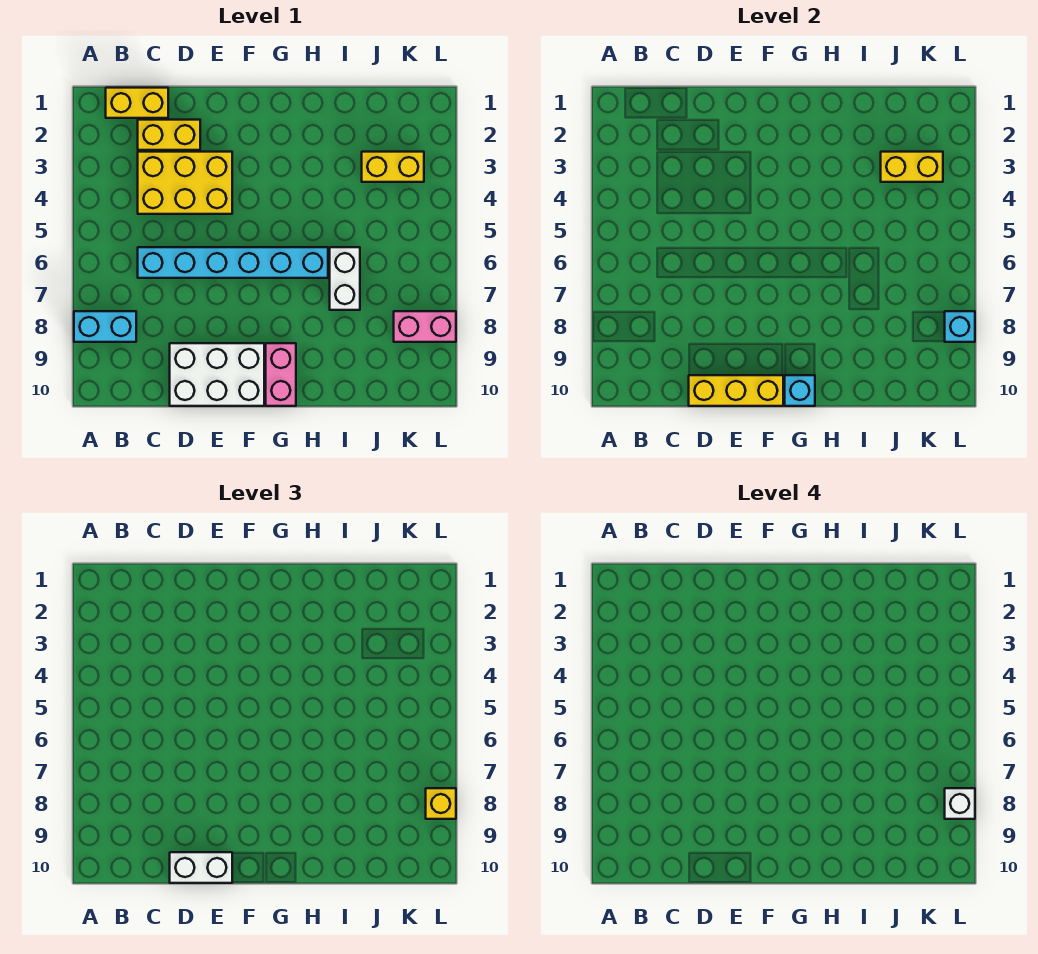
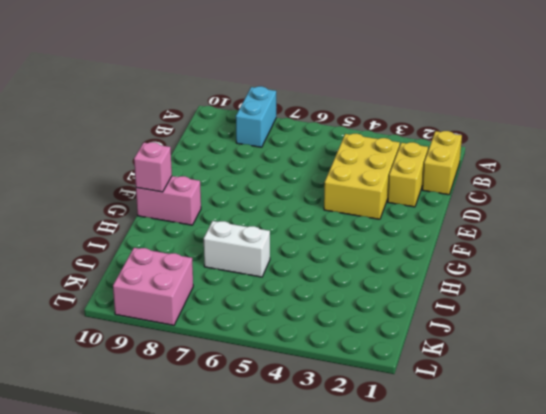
pink brick G10 level 2 -> cyan brick G10 level 2
pink brick K8:L9 level 1 -> pink brick K8:L8 level 1
none -> cyan brick C6:H6 level 1
none -> white brick D9:F10 level 1
none -> yellow brick J3:K3 level 1

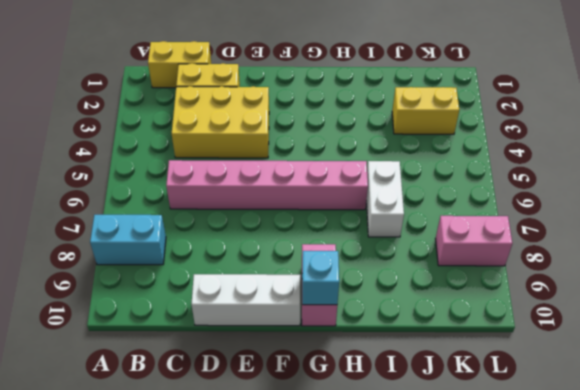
pink brick C6:H6 level 1 -> cyan brick C6:H6 level 1
white brick D10:F10 level 1 -> white brick D9:F10 level 1
none -> yellow brick D10:F10 level 2
none -> yellow brick J3:K3 level 2
none -> cyan brick L8 level 2

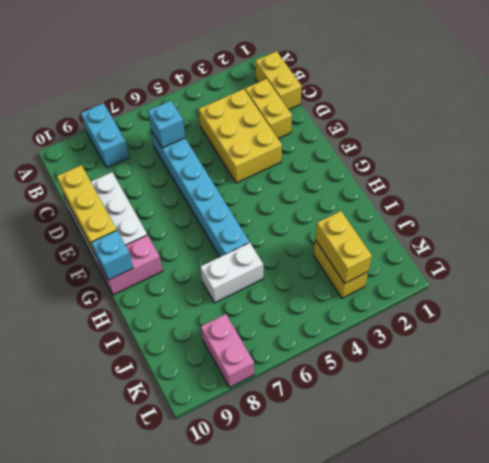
cyan brick C6 level 2 -> cyan brick L8 level 2
none -> white brick D10:E10 level 3
none -> yellow brick L8 level 3
none -> white brick L8 level 4

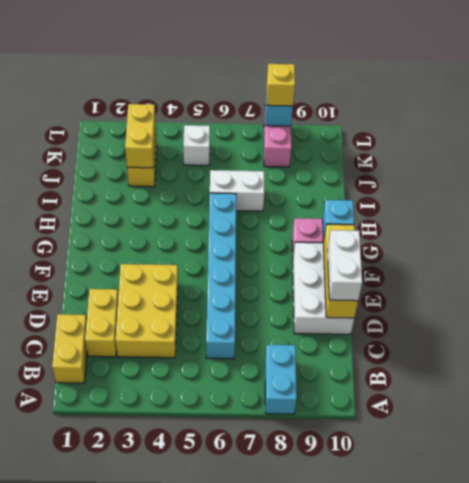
white brick K5 level 1 -> white brick L8 level 4

